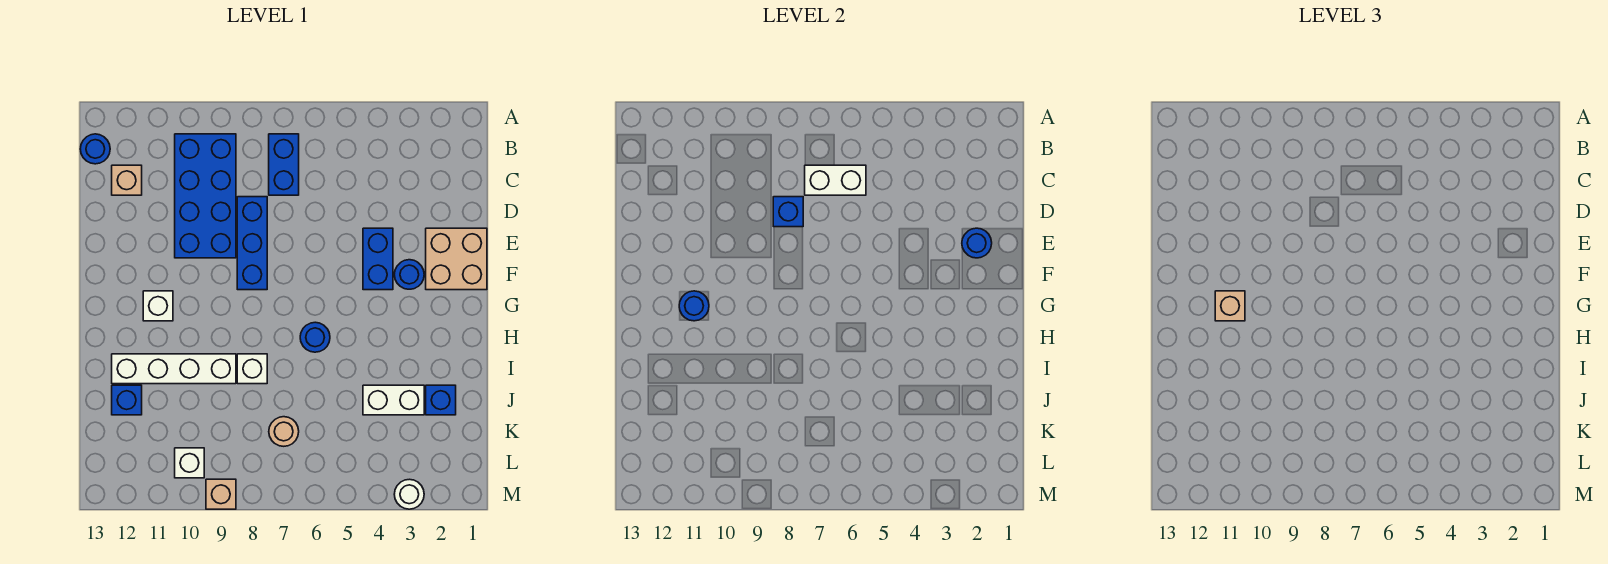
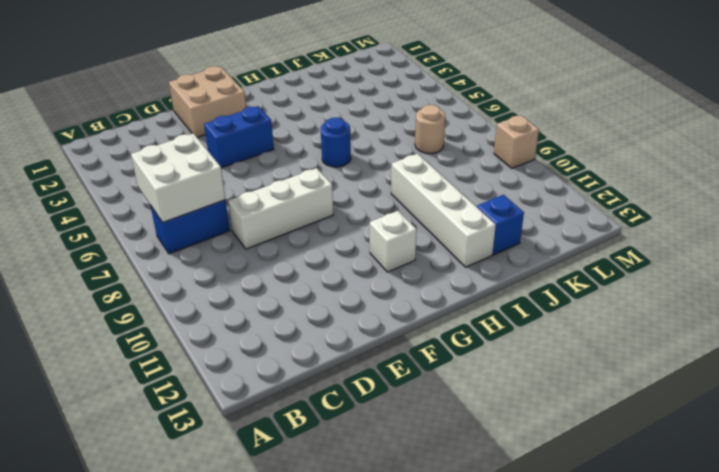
white brick B6:C7 level 2 -> white brick C6:C7 level 2
white brick D8:F8 level 1 -> blue brick D8:F8 level 1
none -> blue brick B9:E10 level 1
none -> blue round brick B13 level 1
none -> tan brick C12 level 1

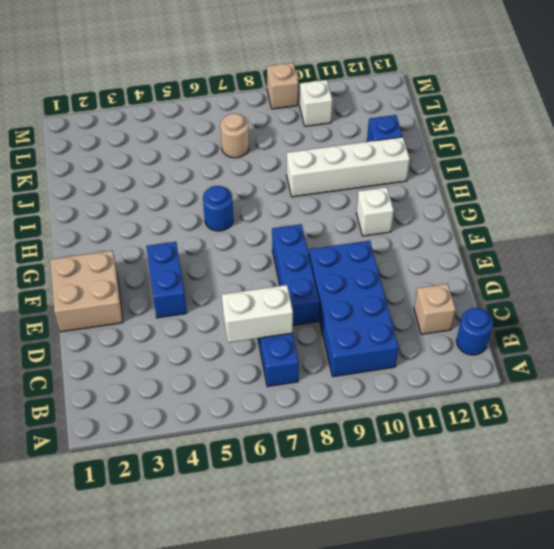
none -> blue round brick F3 level 1
none -> white brick I8 level 1
none -> blue brick J2 level 1

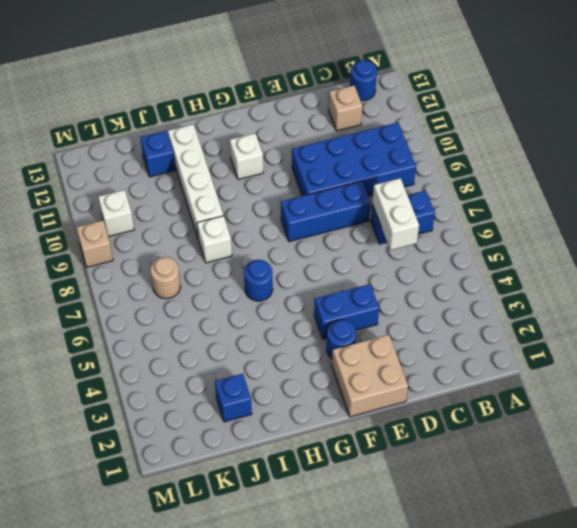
none -> white brick J3:J4 level 1
none -> white round brick M3 level 1
none -> blue brick D8 level 2

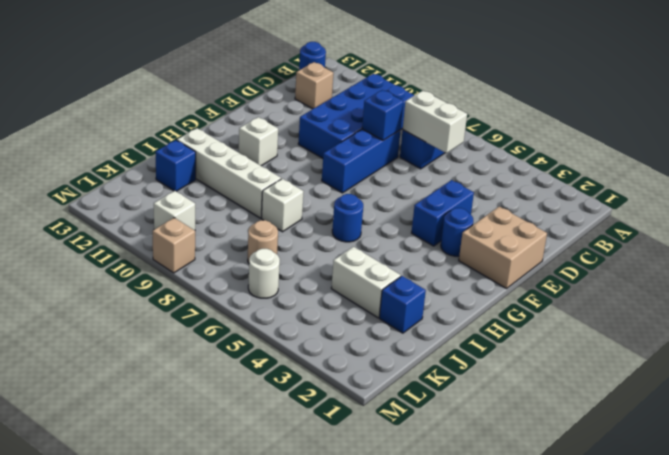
white round brick L6 level 1 -> white round brick M3 level 1
none -> blue round brick E2 level 2
none -> blue round brick G11 level 2
none -> tan brick G11 level 3

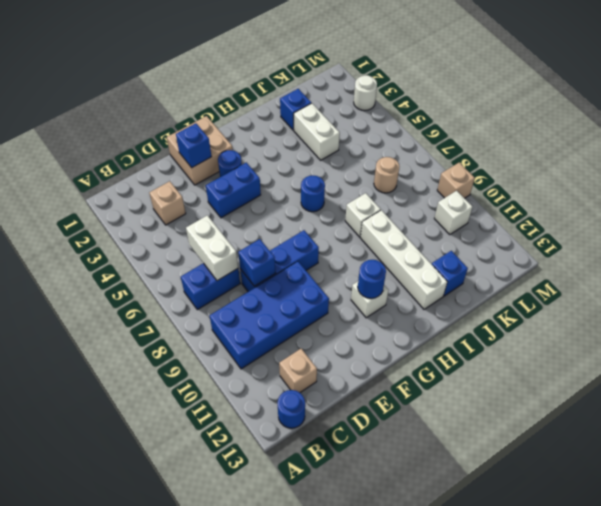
tan brick C3 level 1 -> tan brick G11 level 3
blue brick E2 level 2 -> blue round brick E2 level 2

